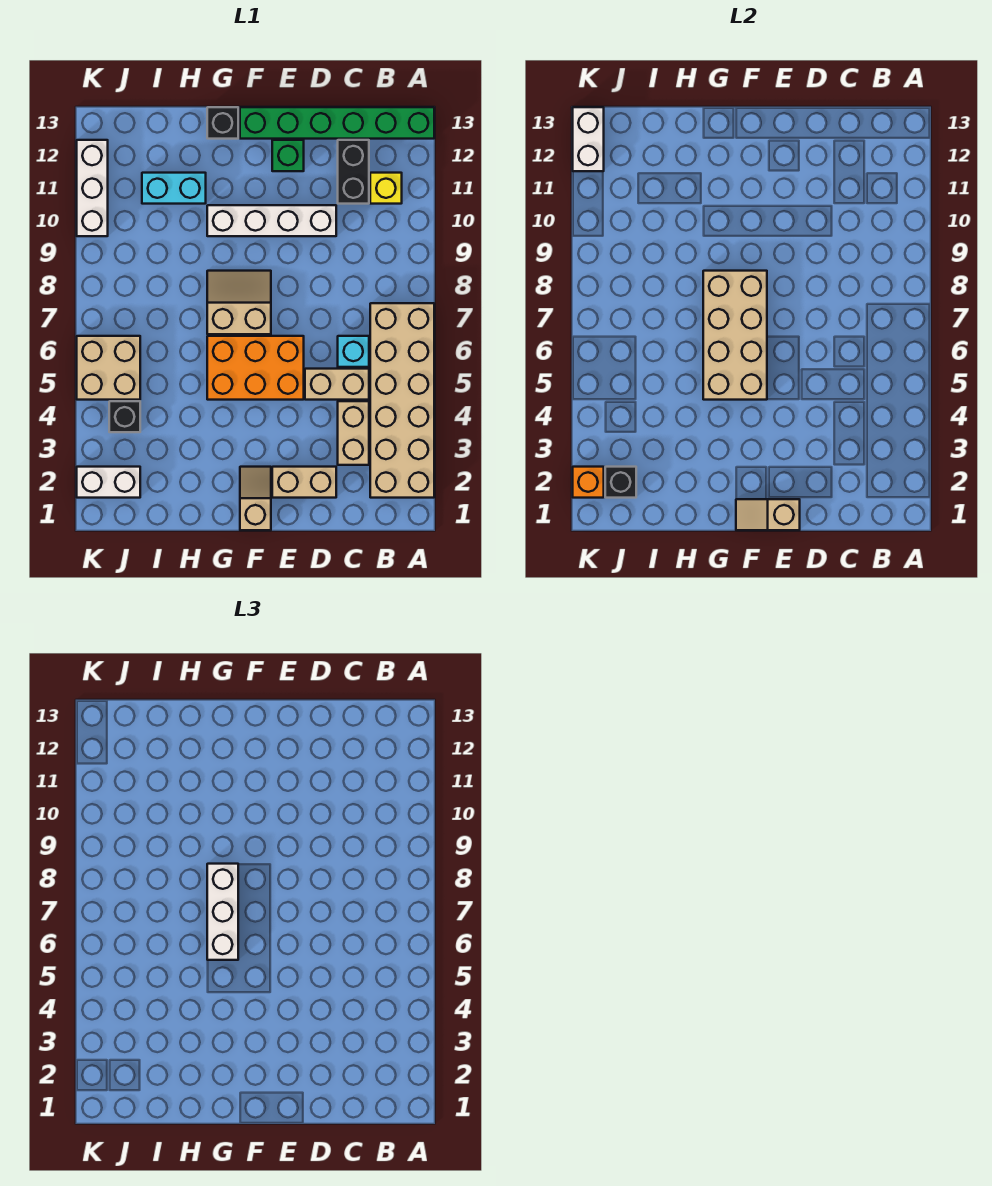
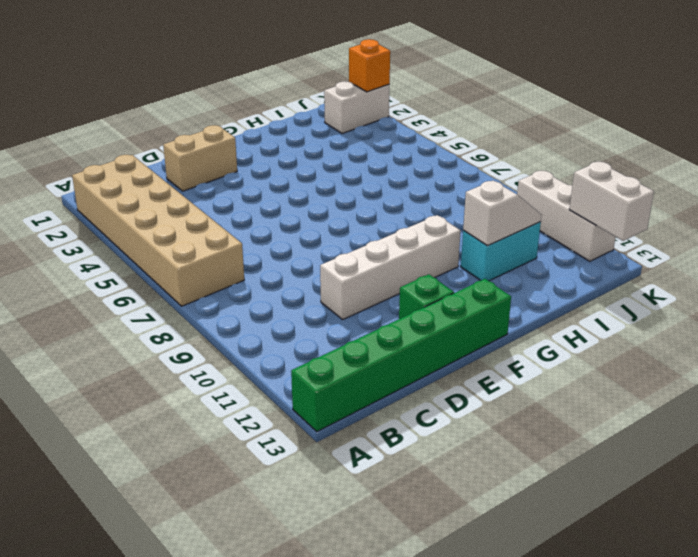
white slope H11:I11 level 2 top H -> none
none -> yellow brick B11 level 1
none -> tan brick C3:C4 level 1
none -> tan brick C5:D5 level 1

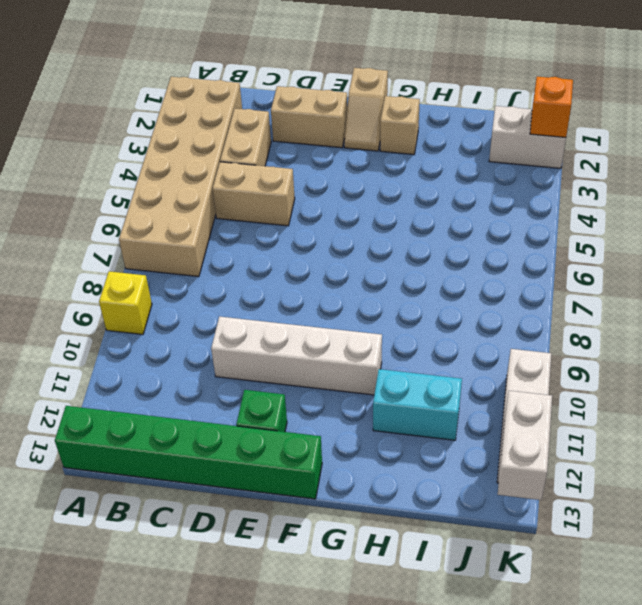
yellow brick A9 level 1 -> yellow brick B11 level 1
tan brick G2 level 1 -> none
none -> cyan brick C6 level 1
none -> black brick C11:C12 level 1
none -> orange brick E5:G6 level 1

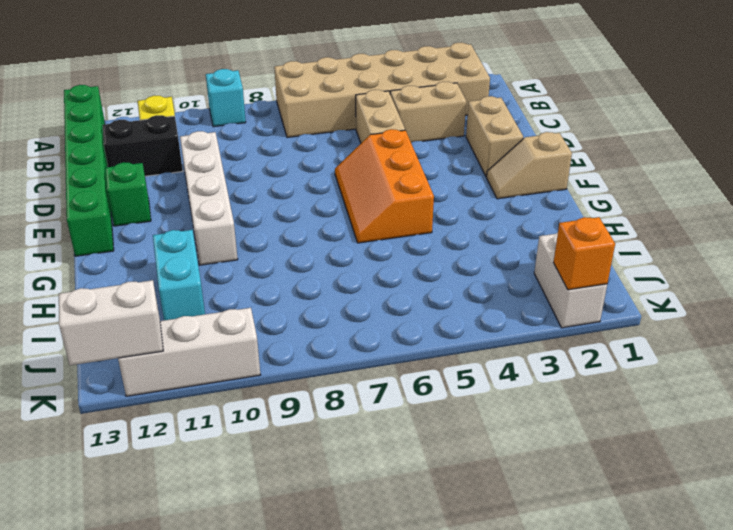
cyan brick A9 level 1 -> cyan brick C6 level 1
orange slope E5:G6 level 1 top 5 -> orange brick E5:G6 level 1
none -> tan slope F7:G8 level 1 top 7
none -> black brick G13 level 1
none -> black brick J4 level 1

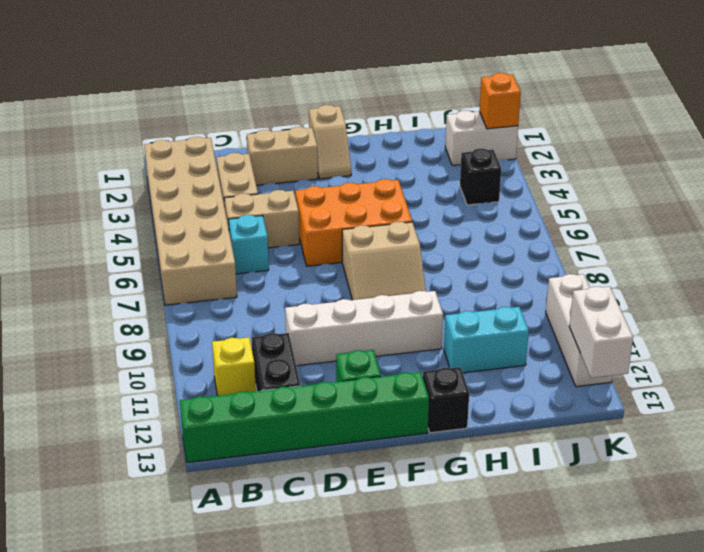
none -> tan brick J5:K6 level 1
none -> tan slope E1:F1 level 2 top E
none -> tan brick F5:G8 level 2

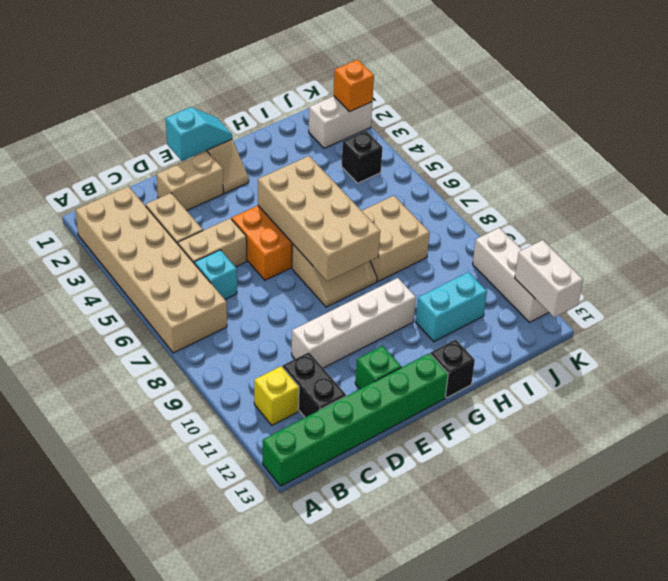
cyan slope E1:F1 level 2 top E -> tan slope E1:F1 level 2 top E
tan brick H7:I8 level 1 -> tan brick J5:K6 level 1
none -> black brick J2 level 2
none -> white brick G6:G8 level 3

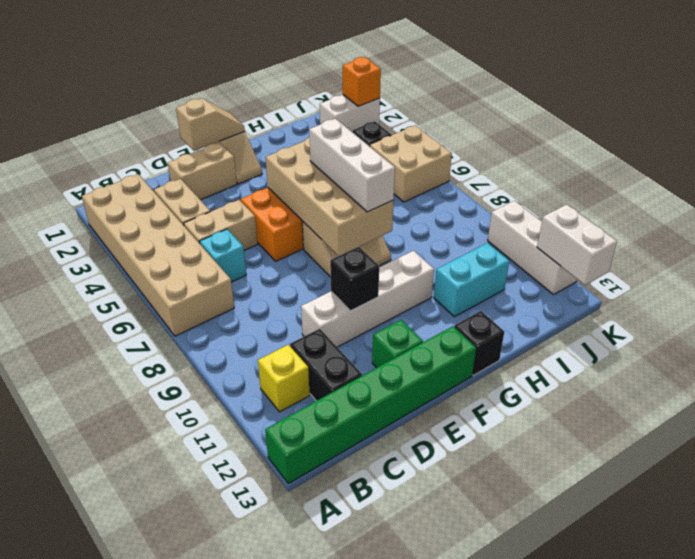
black brick E10 level 2 -> black brick J2 level 2

